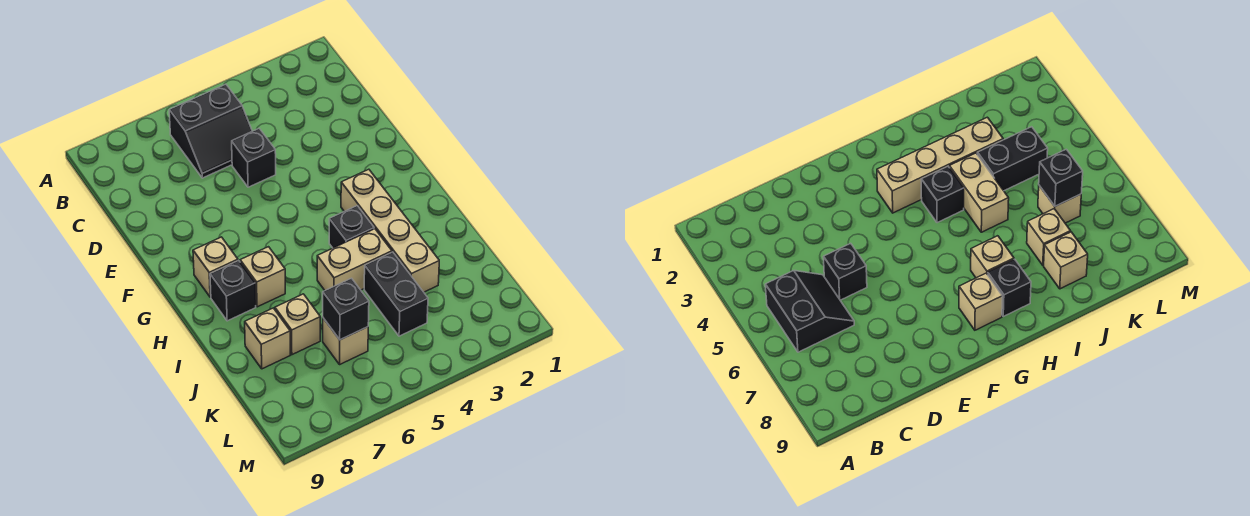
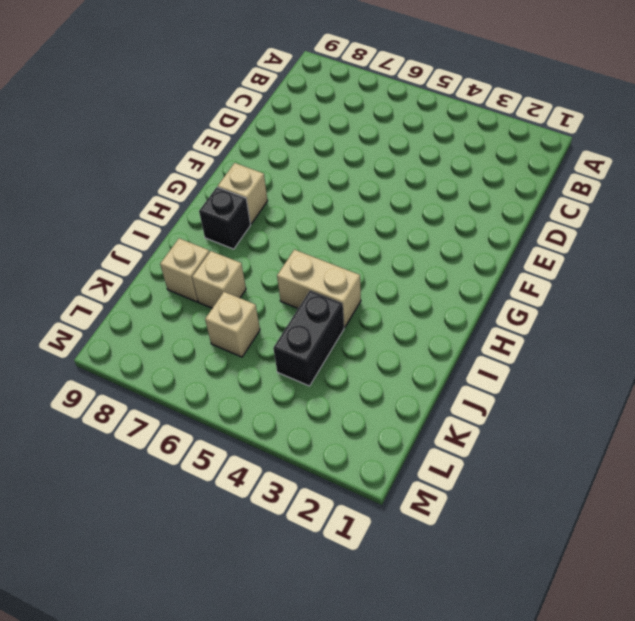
none -> black slope B5:C6 level 1 top B
none -> black brick D5 level 1
none -> tan brick G3:J3 level 1

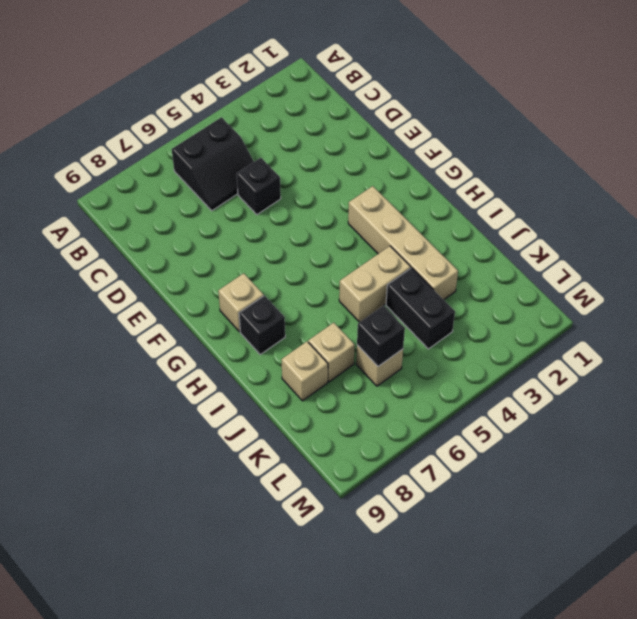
none -> black brick H4 level 1
none -> tan brick H7 level 1

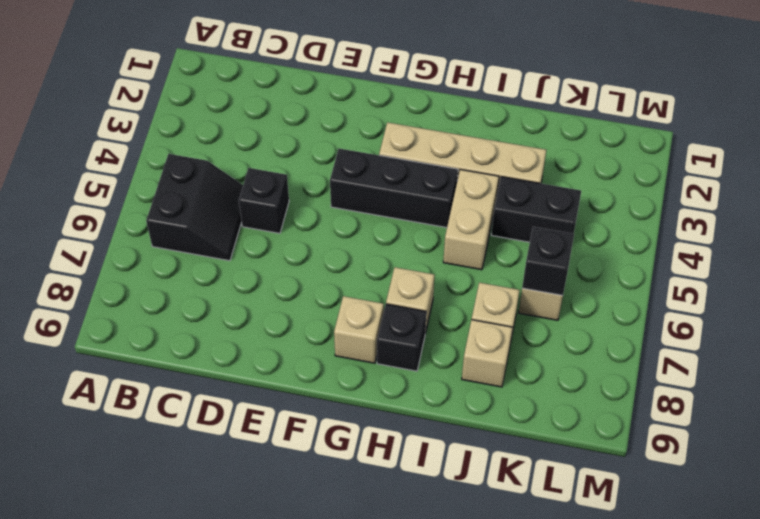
black brick F4:H4 level 1 -> black brick H4 level 1

